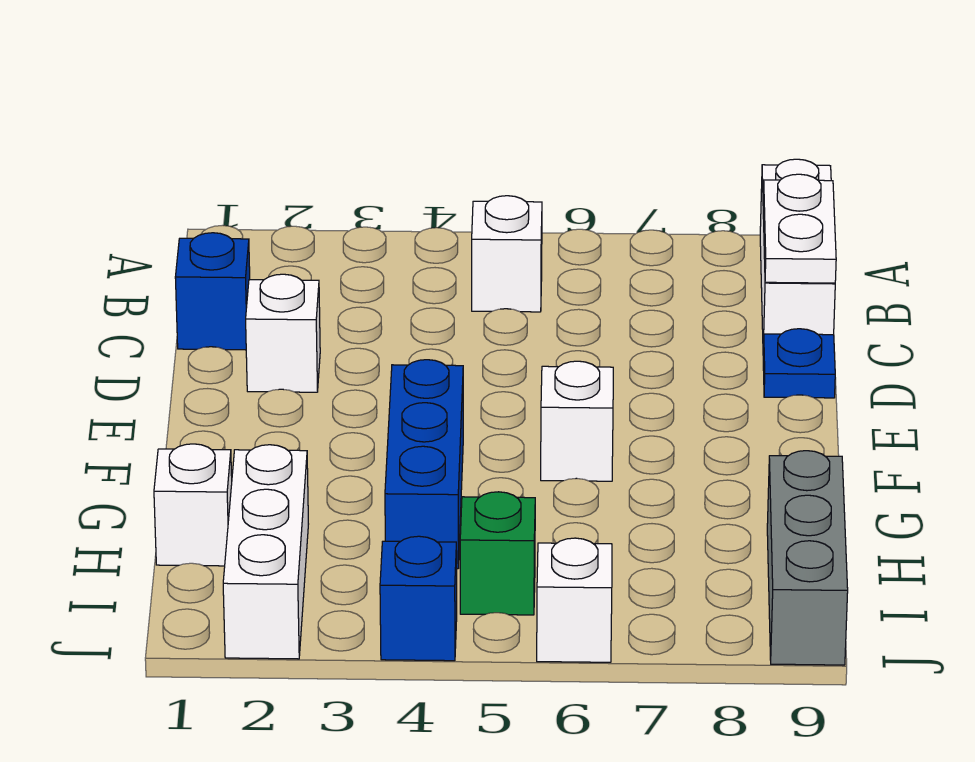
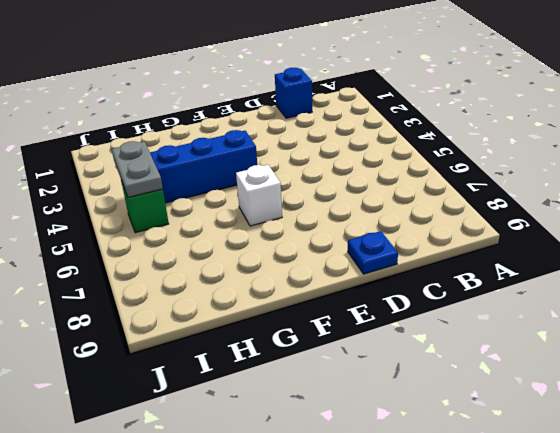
grey plate I4:I5 level 2 -> none
none -> white brick A9:C9 level 1
none -> white brick B5 level 1
none -> white brick D2 level 1

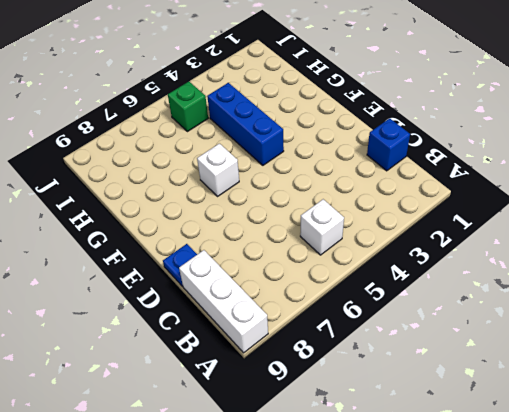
none -> white brick D2 level 1
none -> white brick H1 level 1
none -> white brick H2:J2 level 1

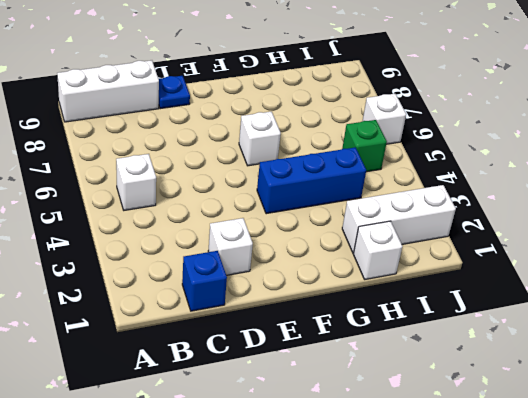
none -> grey brick H9:J9 level 1
none -> blue brick J4 level 1
none -> white plate B9:C9 level 2

